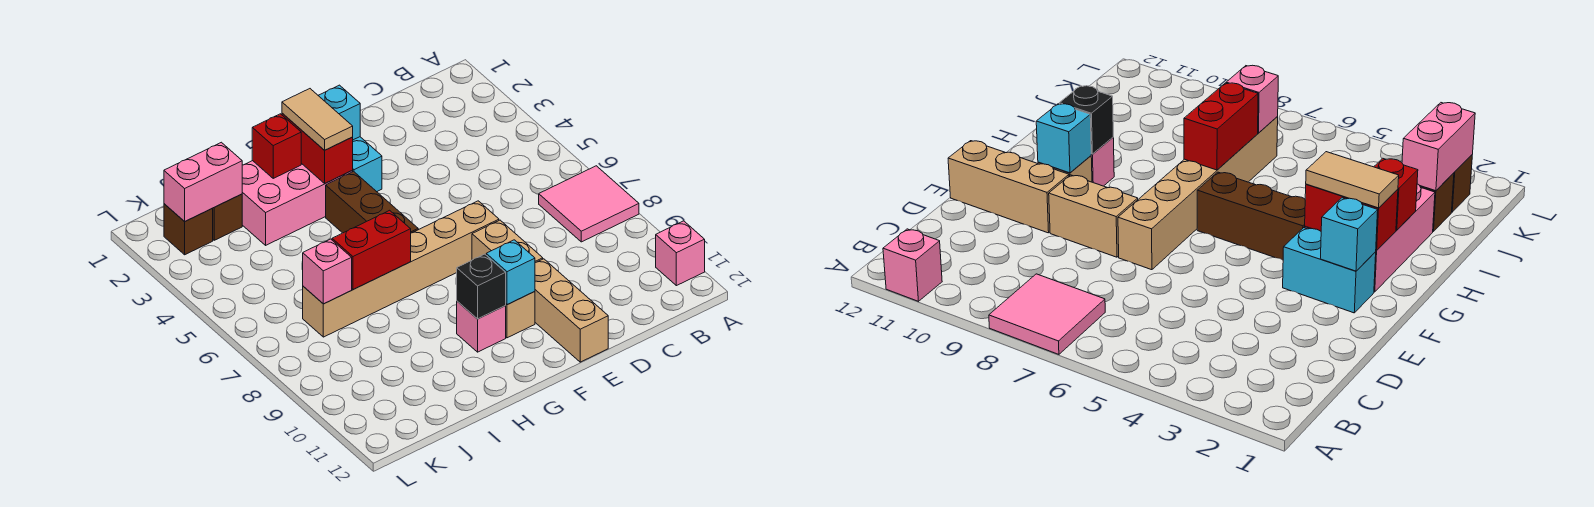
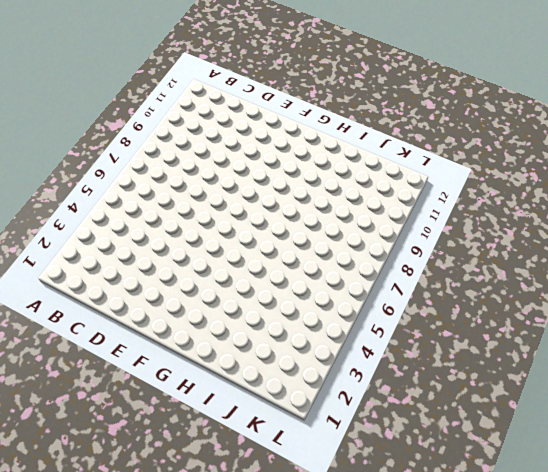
none -> pink tile A7:B8 level 1
none -> pink brick A11 level 1
none -> tan brick E7:J7 level 1

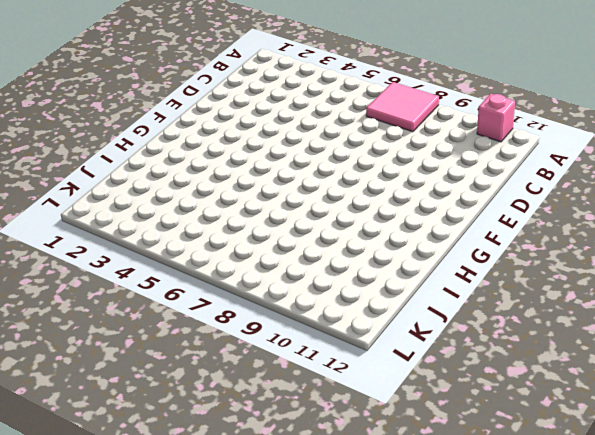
none -> tan brick E7:J7 level 1
none -> tan brick E8:E9 level 1
none -> tan brick E10:E12 level 1

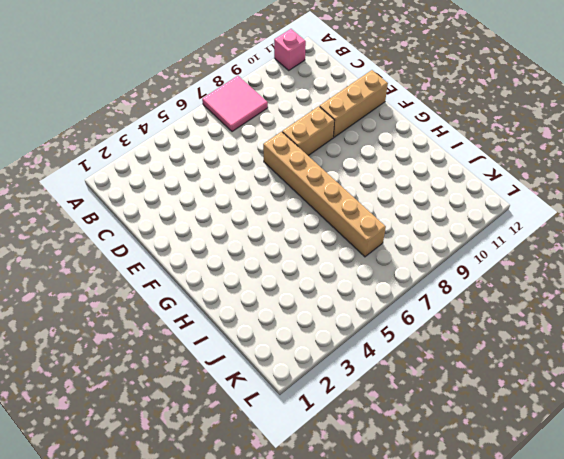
none -> cyan brick F2:F3 level 1
none -> tan brick F10 level 1
none -> pink brick G2:I3 level 1

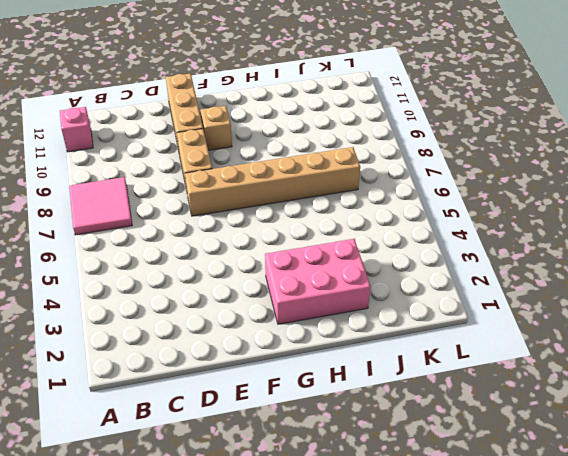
none -> cyan brick F2:F3 level 1
none -> brown brick G4:G6 level 1
none -> pink brick G10 level 1

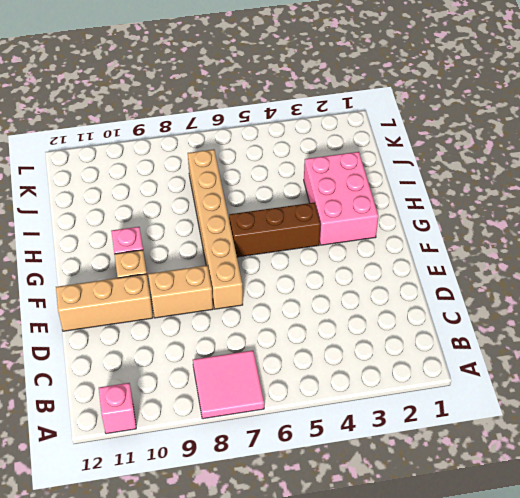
none -> cyan brick F2:F3 level 1
none -> brown brick J2 level 1
none -> brown brick K2 level 1

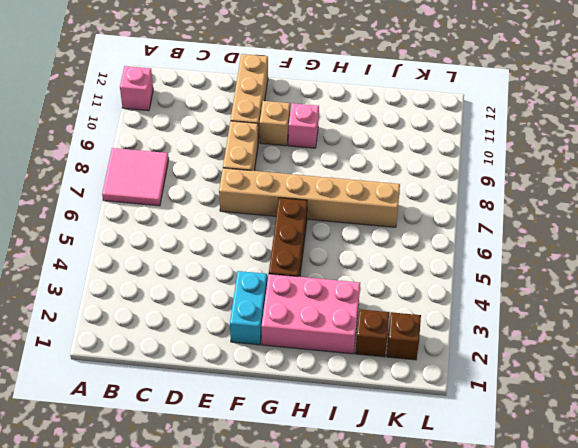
none -> cyan brick F2 level 2
none -> cyan brick F10 level 2
none -> red brick G2:G3 level 2

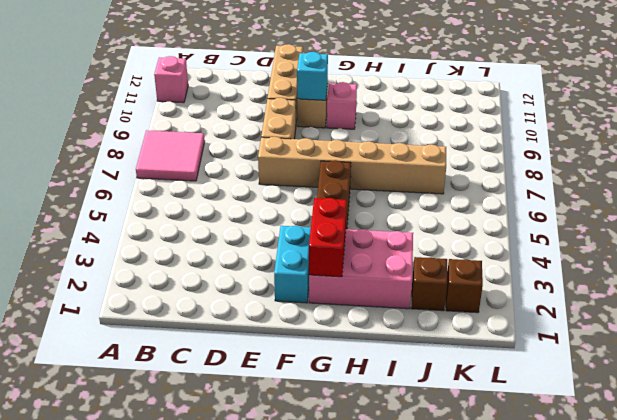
none -> cyan brick F2 level 2
none -> black brick G10 level 2
none -> red brick H2 level 2

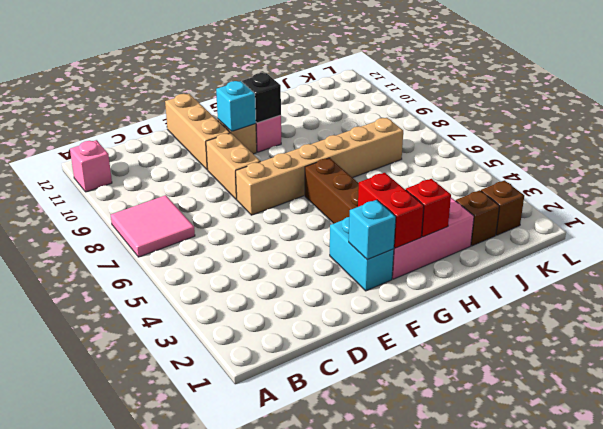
none -> red brick H7:I7 level 2
none -> pink brick J2:K2 level 2
none -> pink brick J7 level 2

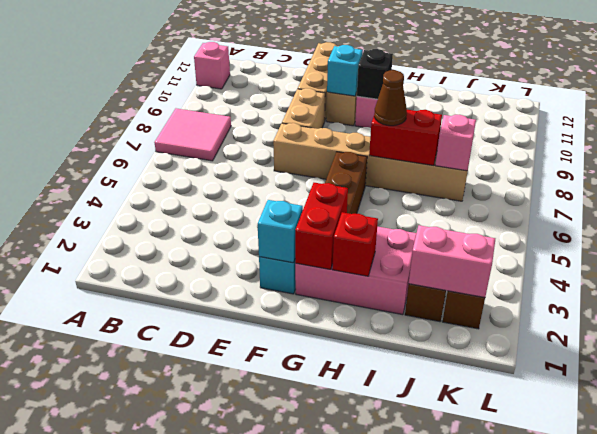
brown cone H7 level 3 -> none
none -> tan tile G2:G3 level 3

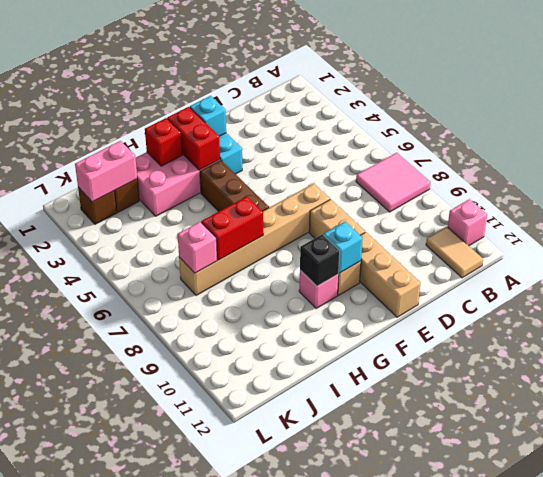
tan tile B11:B12 level 1 -> tan tile G2:G3 level 3

